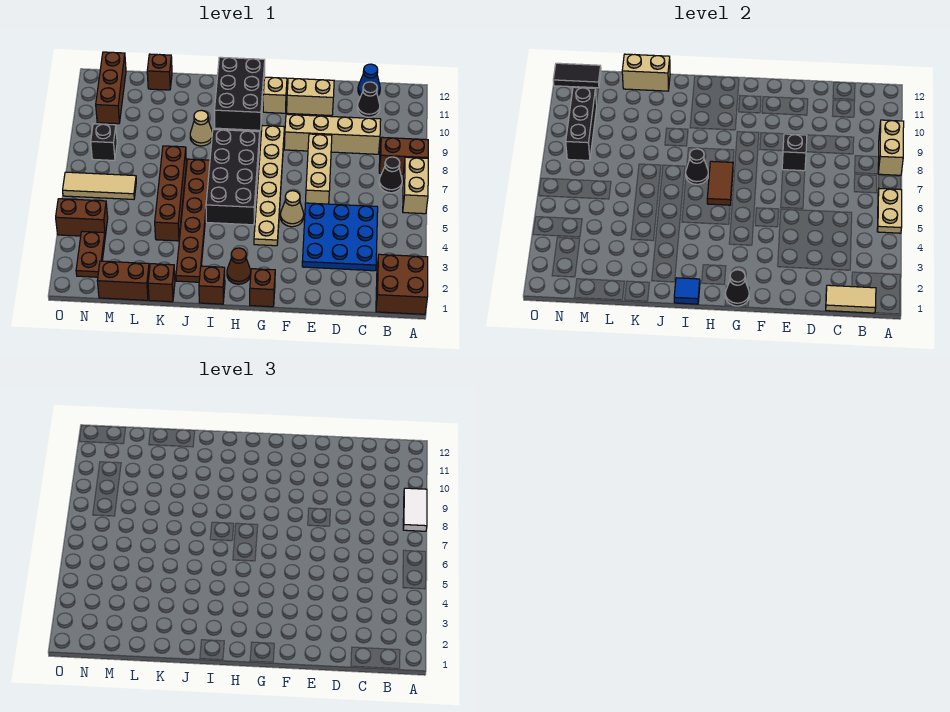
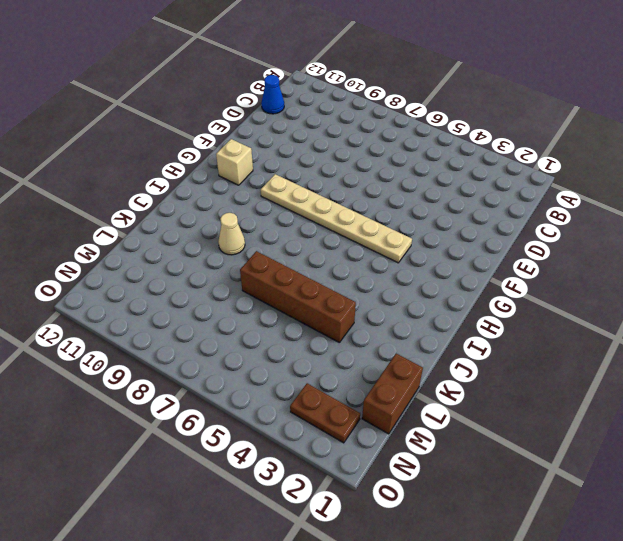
none -> brown brick A1:B2 level 1
none -> tan brick A6:A7 level 1
none -> brown brick A8:B8 level 1
none -> black cone B7 level 1

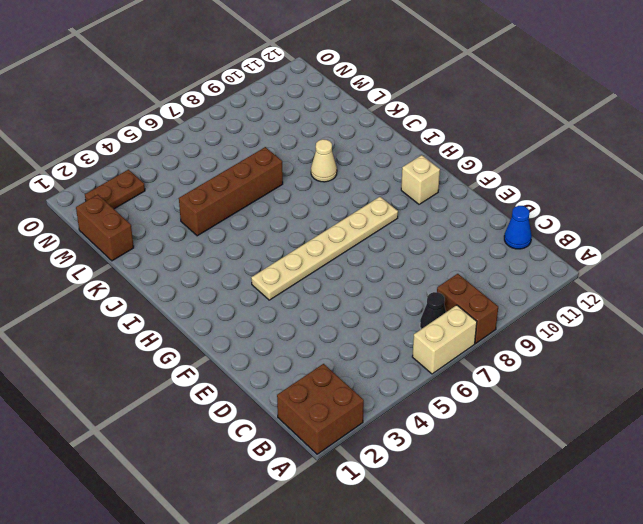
none -> blue plate C3:E5 level 1
none -> tan brick C9:F9 level 1
none -> black cone C11 level 1
none -> tan brick E6:E8 level 1

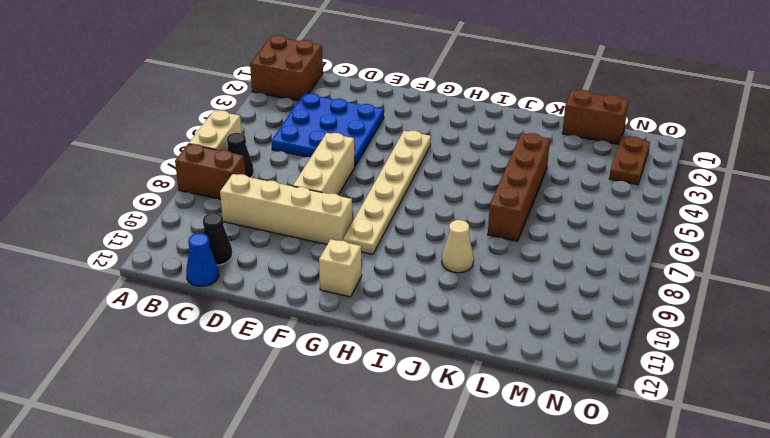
none -> tan brick E11:F11 level 1
none -> tan cone F5 level 1
none -> brown brick G1 level 1
none -> brown cone H2 level 1

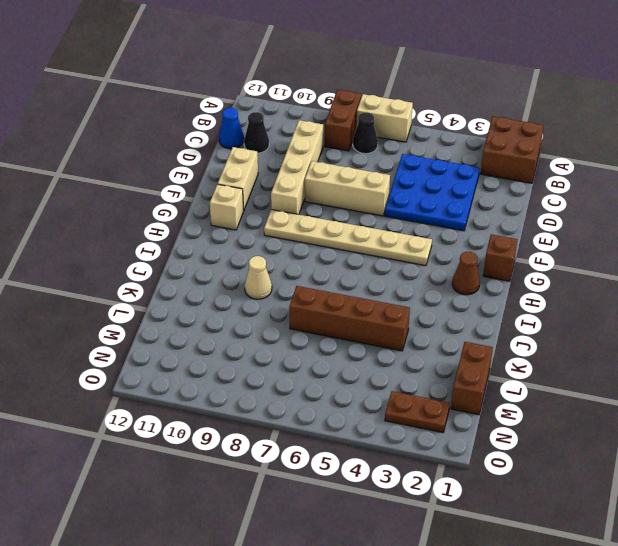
none -> tan cone F5 level 1
none -> black brick H5:I8 level 1
none -> black brick H10:I12 level 1
none -> brown brick I1 level 1

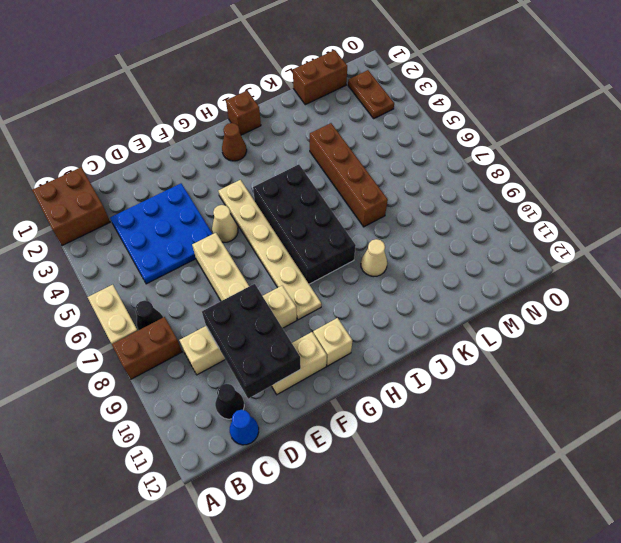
black brick D9:E11 level 2 -> black brick H10:I12 level 1
none -> brown brick G1 level 1
none -> brown plate J2:J7 level 1
none -> brown brick K1 level 1
none -> brown brick L12 level 1

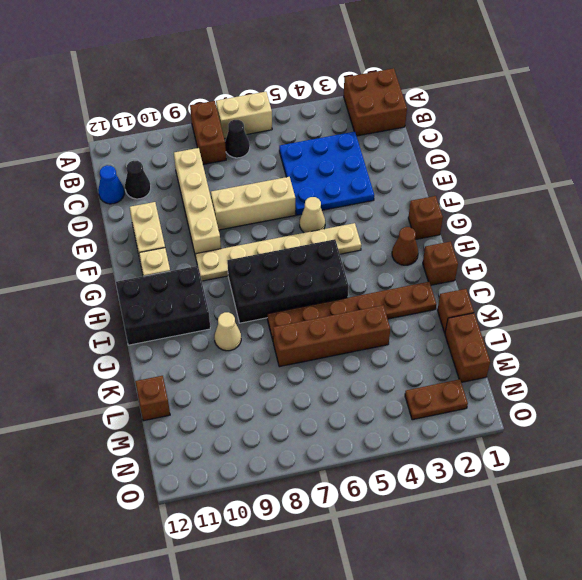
none -> tan tile M6:O6 level 1
none -> brown brick N4:O4 level 1
none -> black brick N8 level 1
none -> brown brick N10:N12 level 1

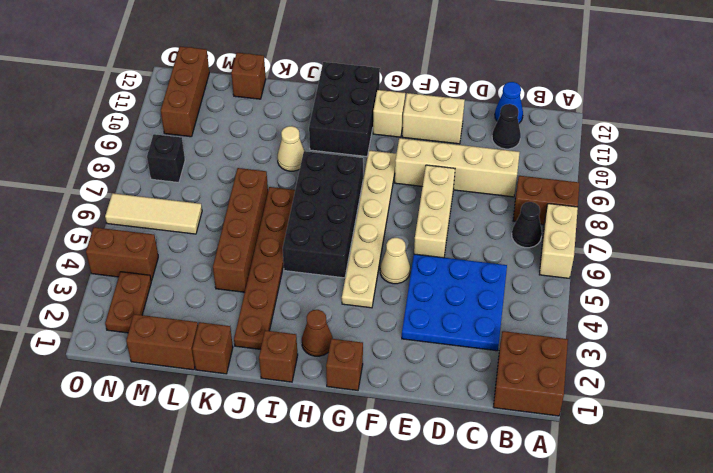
none -> tan plate A5:A6 level 2
none -> tan brick A8:A9 level 2
none -> tan tile B1:C1 level 2
none -> black brick E8 level 2

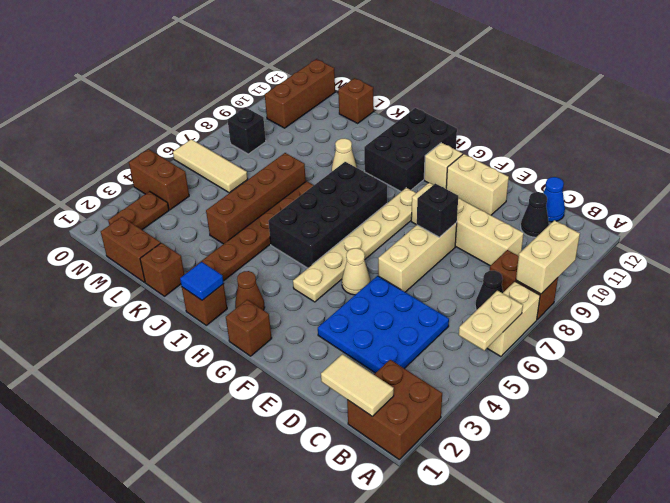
none -> black cone G1 level 2
none -> brown tile H6:H7 level 2
none -> black cone I7 level 2
none -> tan brick K12:L12 level 2

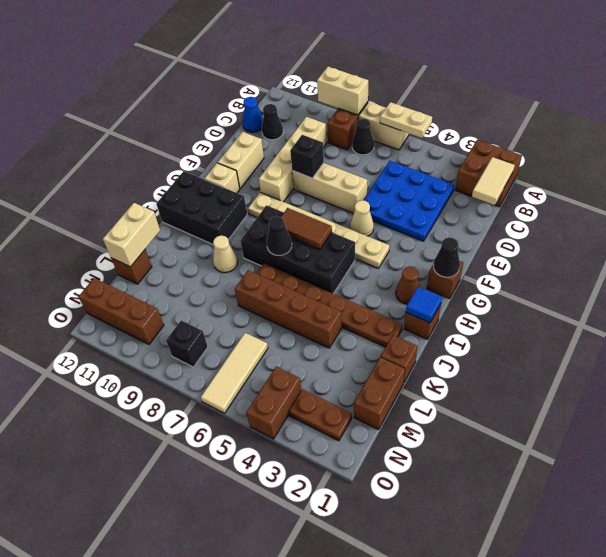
none -> black brick N8:N10 level 2
none -> black tile N12:O12 level 2
none -> white tile A8:A9 level 3

